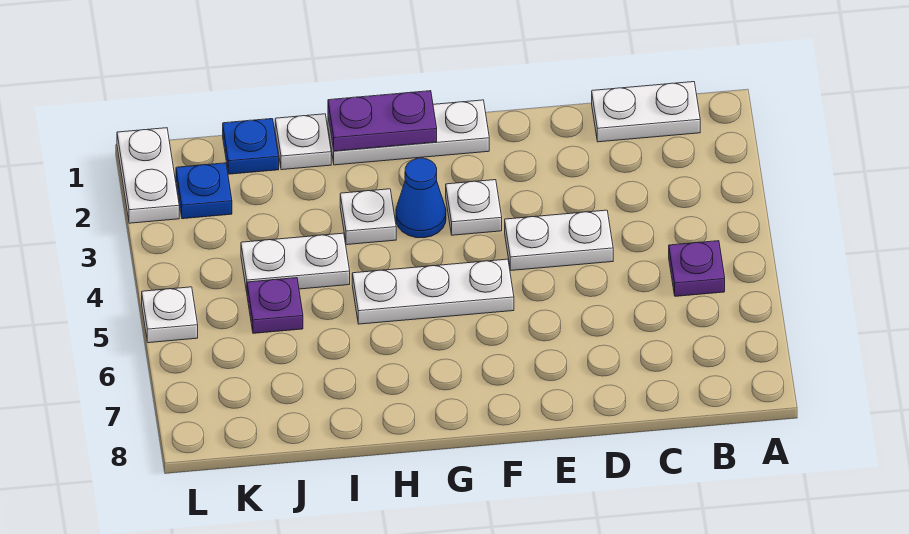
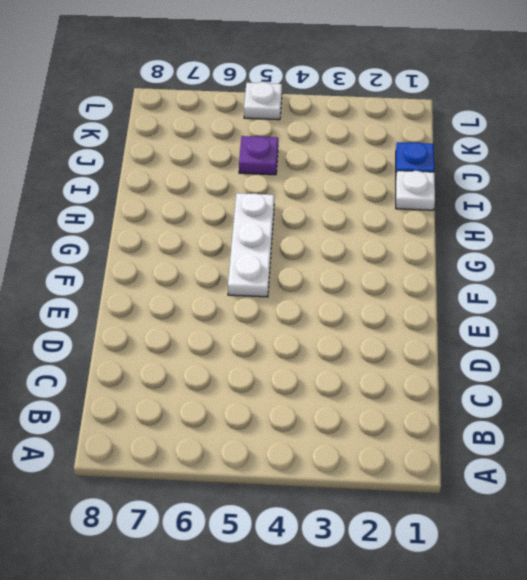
none -> white plate B1:C1 level 1
none -> purple plate B5 level 1
none -> white plate D4:E4 level 1

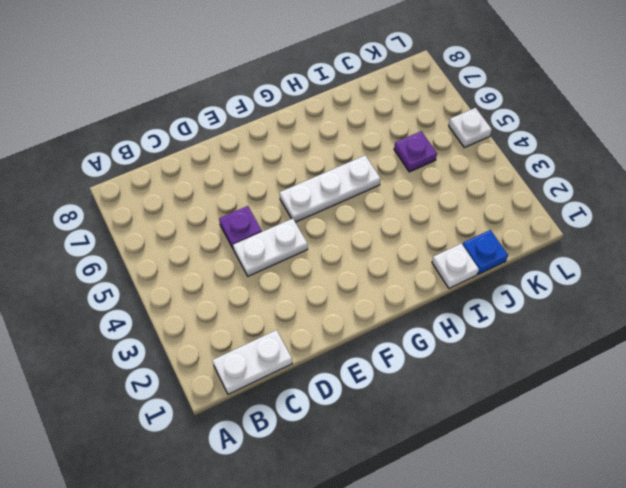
purple plate D5 level 1 -> purple plate B5 level 1
none -> white plate F1:H1 level 1
none -> white plate F3 level 1
none -> blue cone G3 level 1

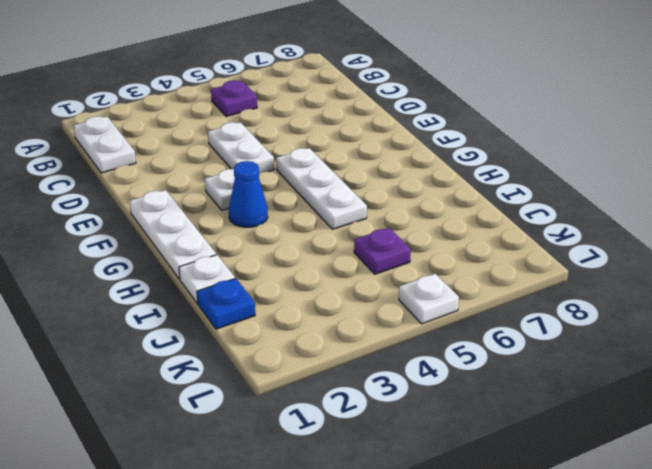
none -> white plate H3 level 1
none -> white plate I4:J4 level 1
none -> blue plate K2 level 1

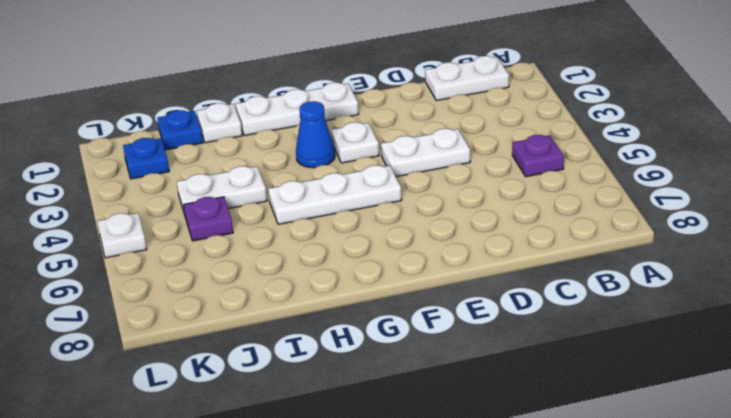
none -> white plate H3 level 1
none -> white plate L1:L2 level 1
none -> purple plate G1:H1 level 2

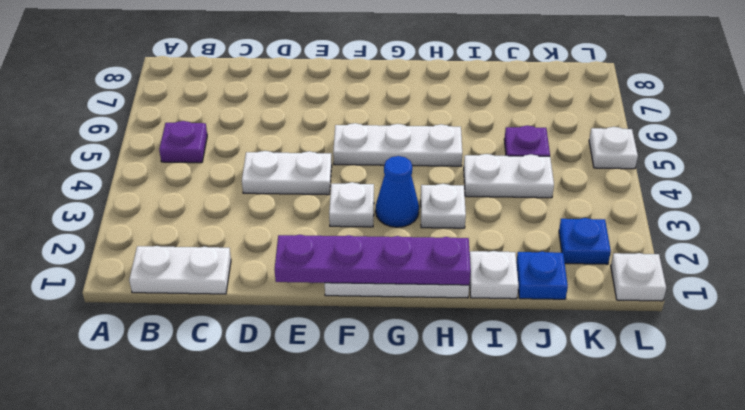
purple plate E1:H1 level 2 -> purple plate G1:H1 level 2
white plate L1 level 1 -> white plate L1:L2 level 1

